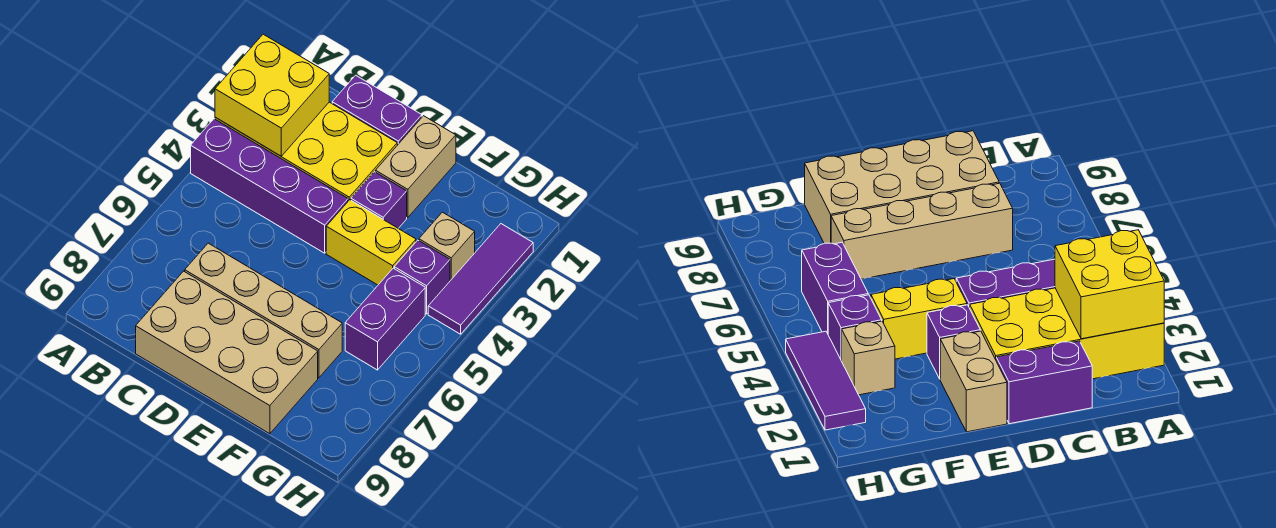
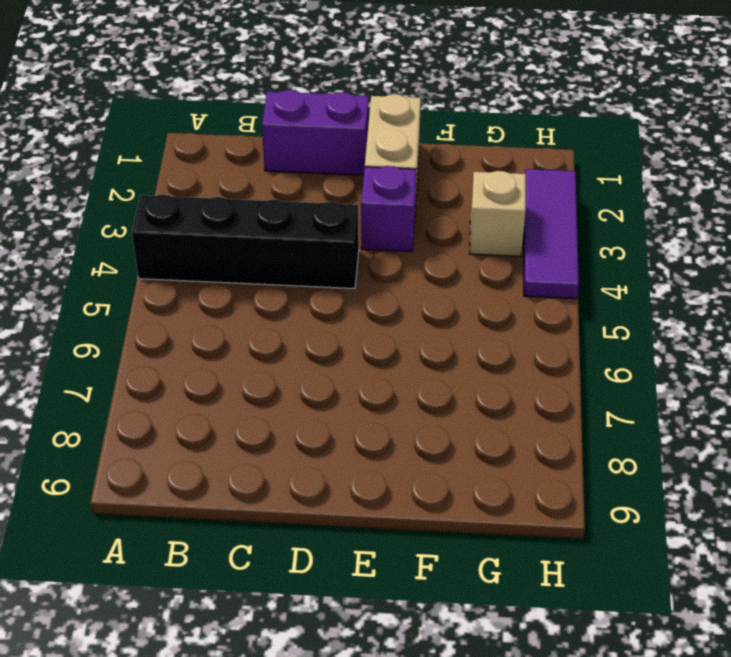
black brick A4:D4 level 1 -> purple brick A4:D4 level 1
none -> yellow brick A2:D3 level 1
none -> tan brick C7:F7 level 1
none -> tan brick C8:F9 level 1

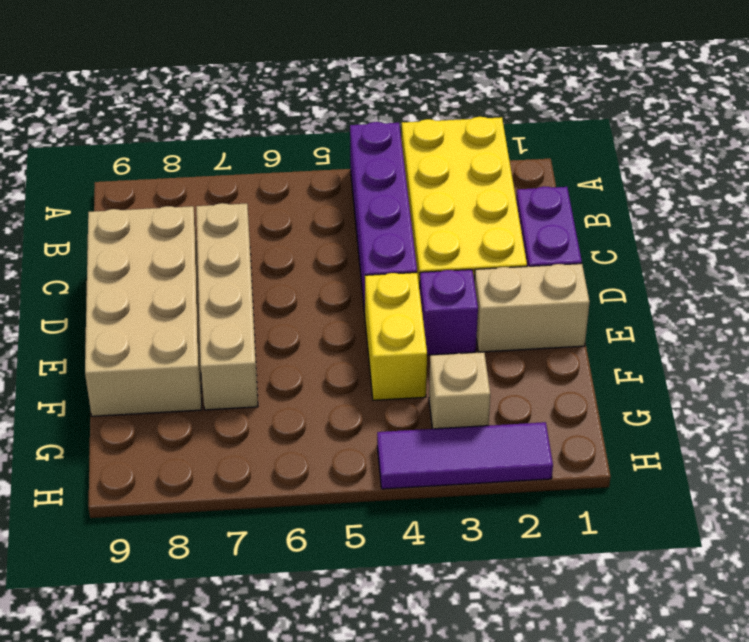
none -> purple brick G4 level 1
none -> purple brick G5:G6 level 1
none -> yellow brick A2:B3 level 2

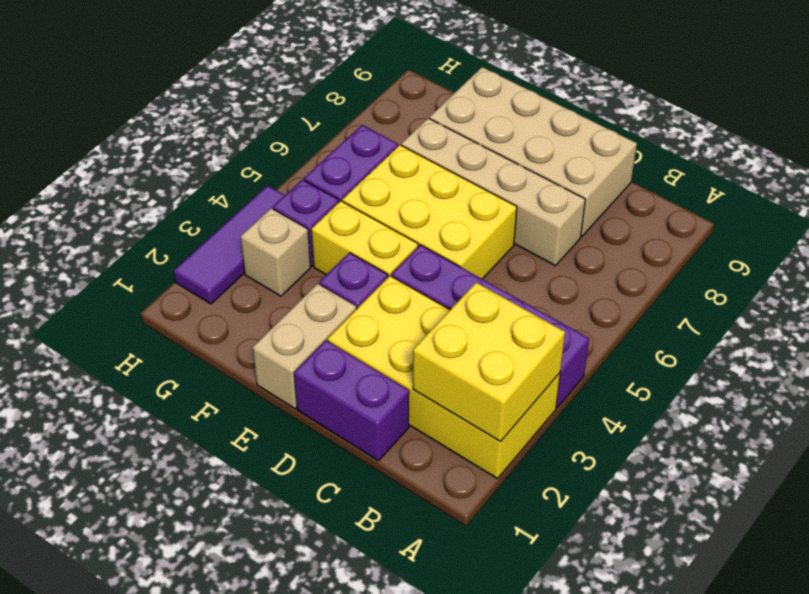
yellow brick D5:F6 level 1 -> none

